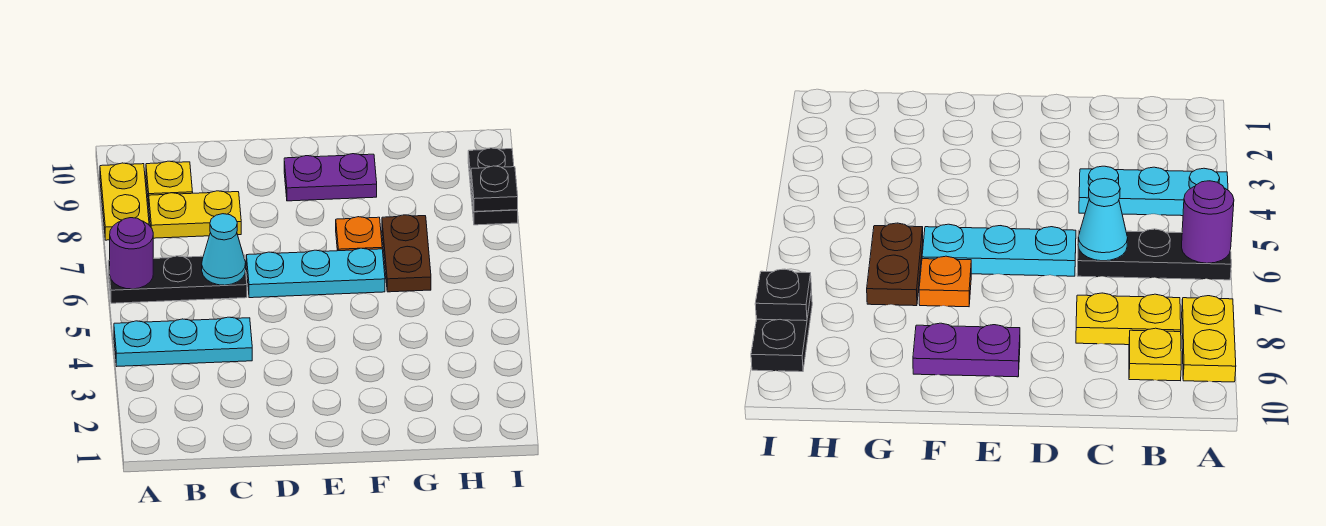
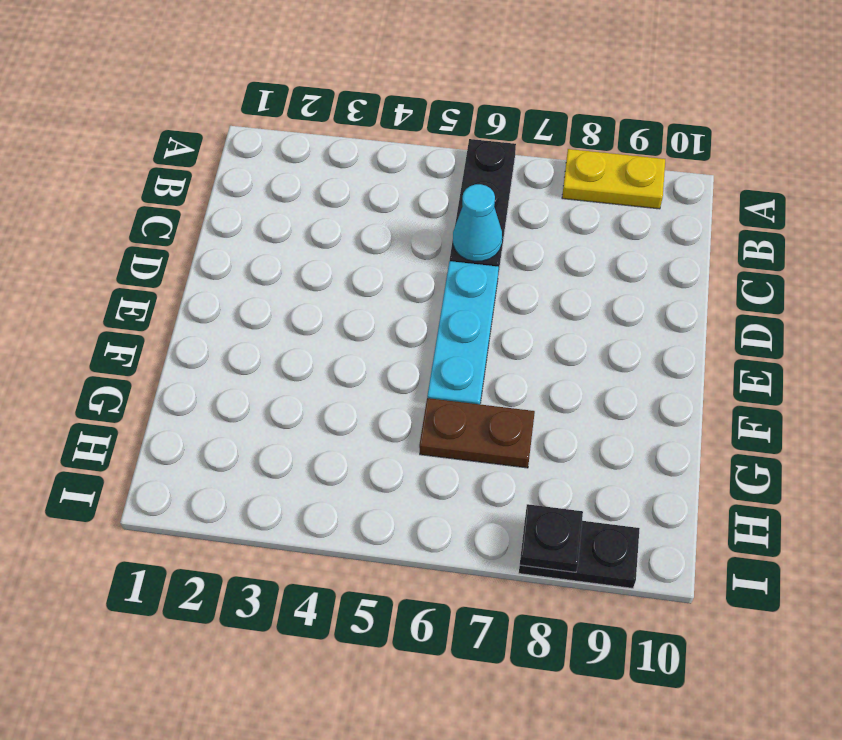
none -> cyan plate A4:C4 level 1
none -> yellow plate B8:C8 level 1
none -> yellow plate B9 level 1

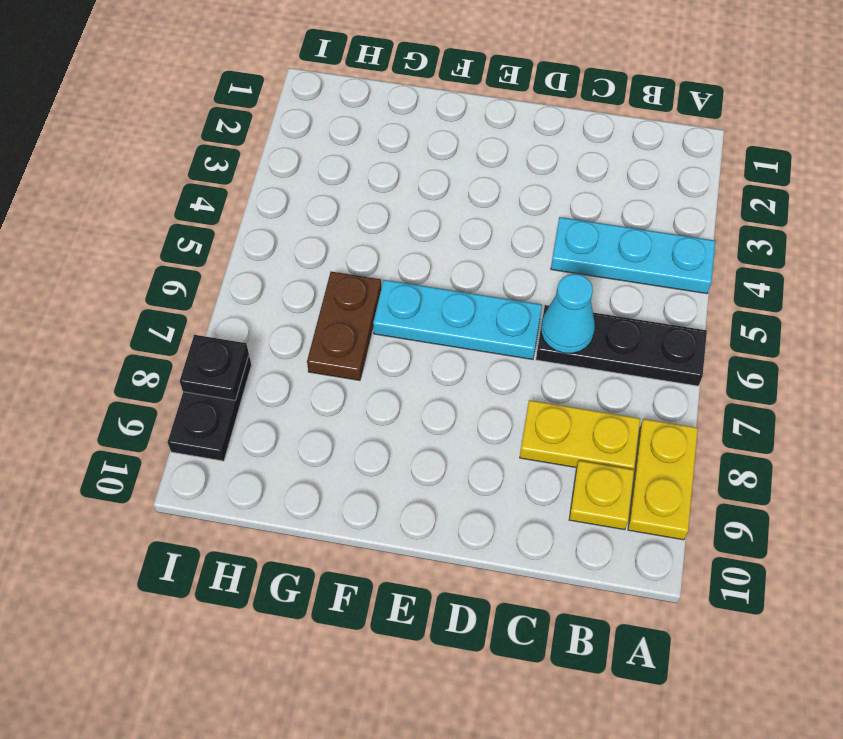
none -> purple plate E9:F9 level 1
none -> orange plate F7 level 1
none -> purple round brick A6 level 2

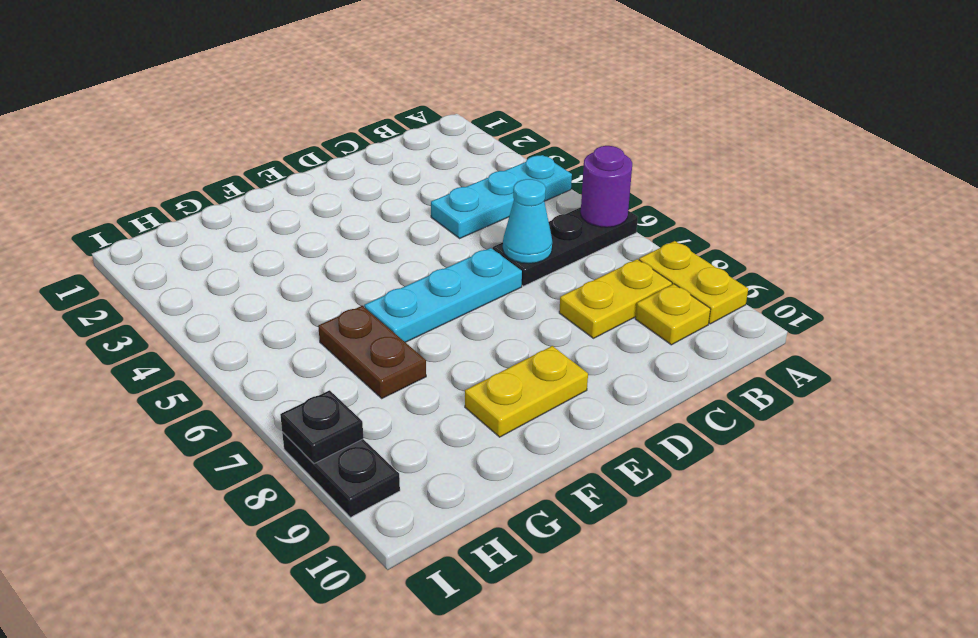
yellow plate E9:F9 level 1 -> purple plate E9:F9 level 1
none -> orange plate F7 level 1

